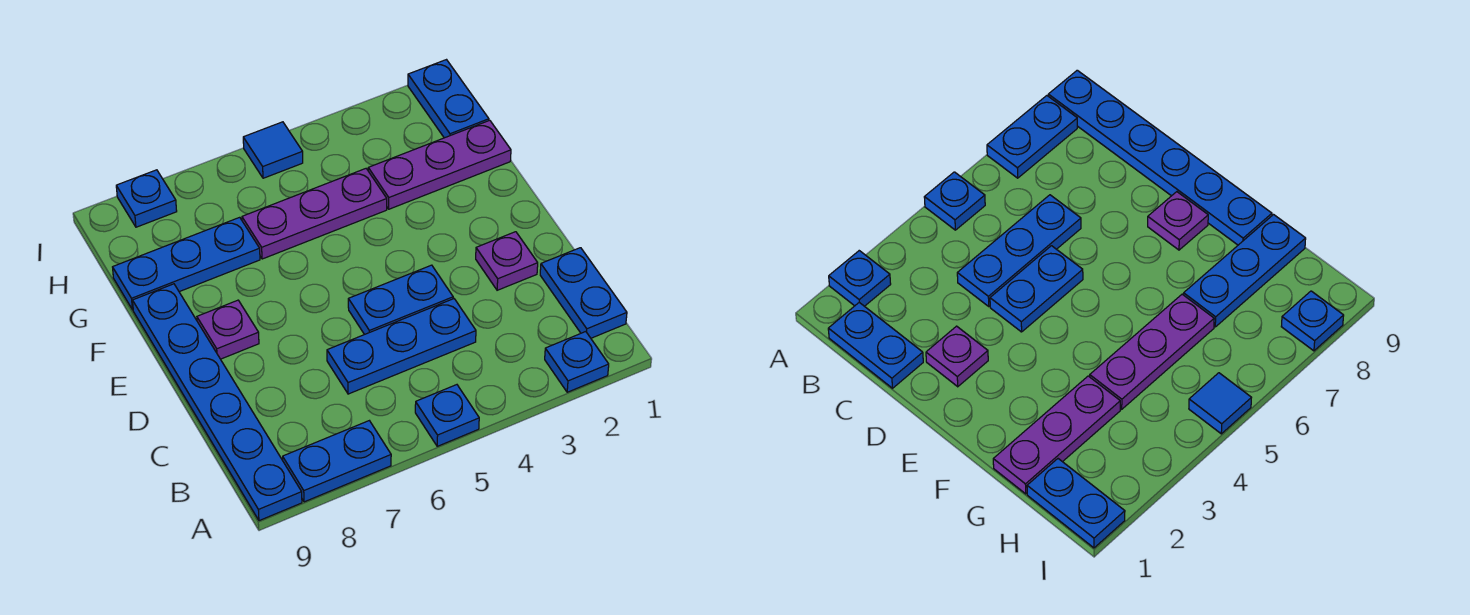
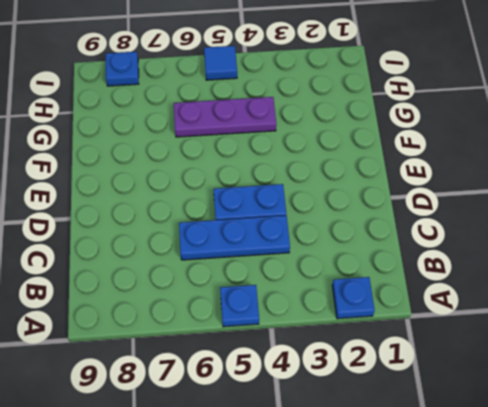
none -> blue plate A7:A8 level 1
none -> blue plate A9:F9 level 1
none -> blue plate B1:C1 level 1

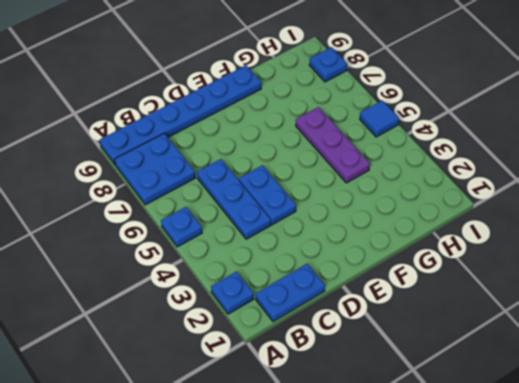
blue plate A7:B8 level 1 -> blue plate A7:A8 level 1
none -> purple plate D2 level 1
none -> purple plate E8 level 1
none -> purple plate G1:G3 level 1

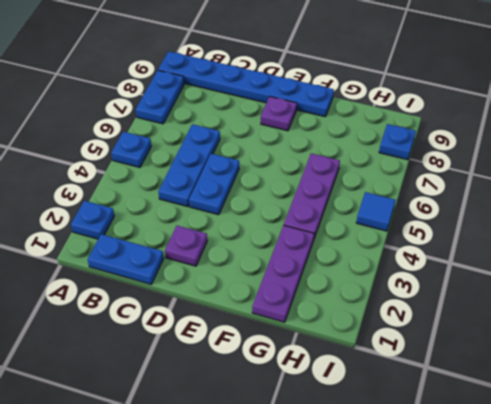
none -> blue plate G7:G9 level 1
none -> blue plate H1:I1 level 1

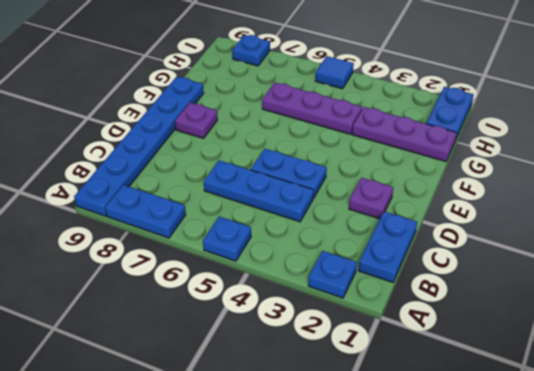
none -> blue plate G7:G9 level 1

